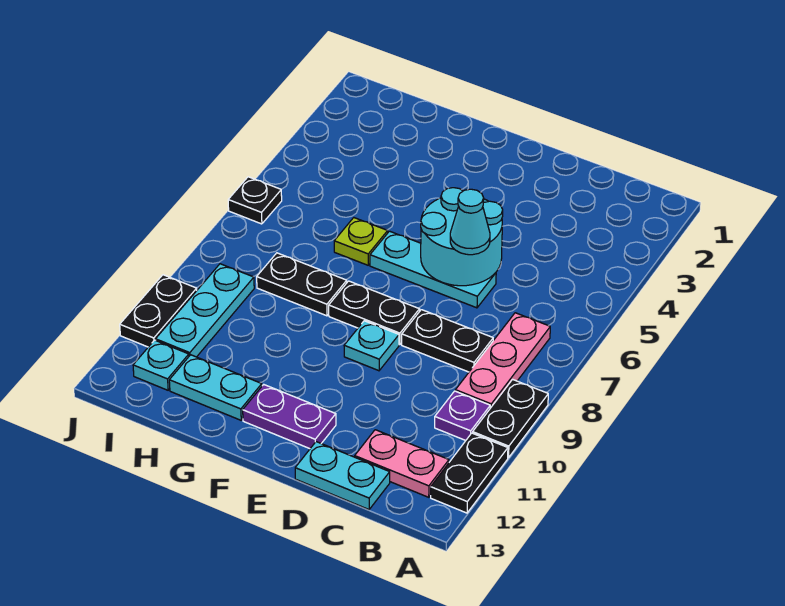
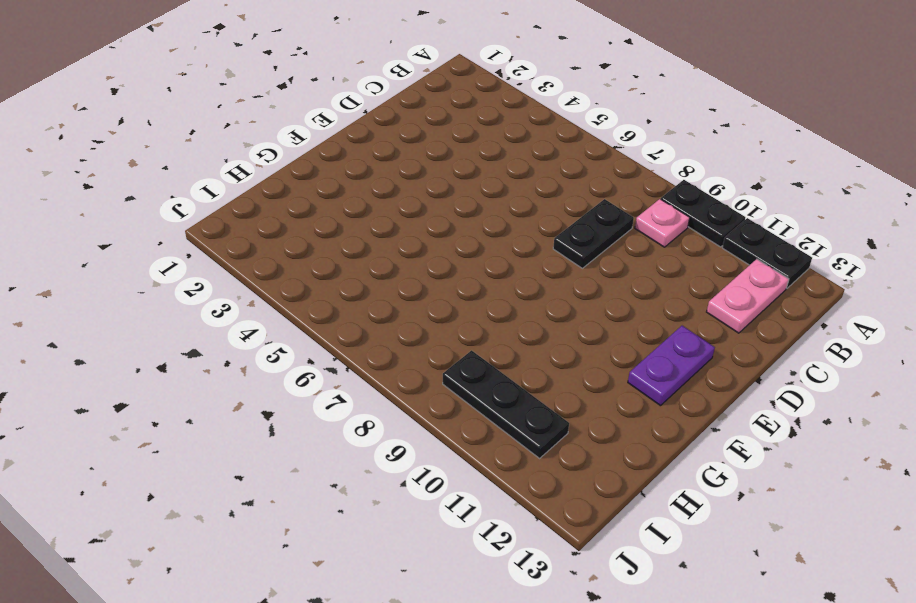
pink plate B9 level 1 -> pink plate B7:B9 level 1
black plate I9:I11 level 1 -> cyan plate I9:I11 level 1
none -> purple plate B10 level 1
none -> cyan plate C13:D13 level 1
none -> cyan plate D6:F6 level 1

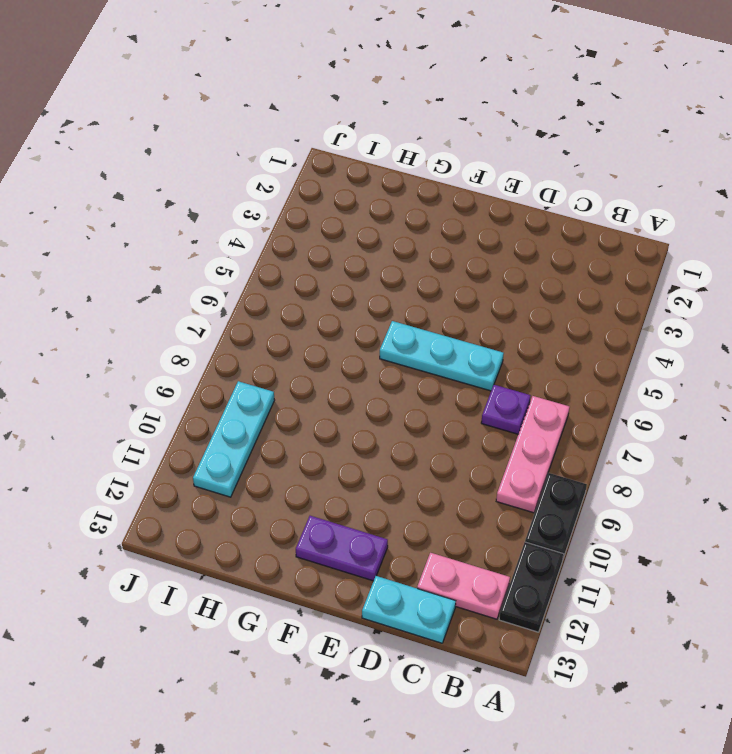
purple plate C7 level 1 -> purple plate B10 level 1
none -> black plate C8:D8 level 1
none -> black plate E8:F8 level 1
none -> cyan plate E9 level 1

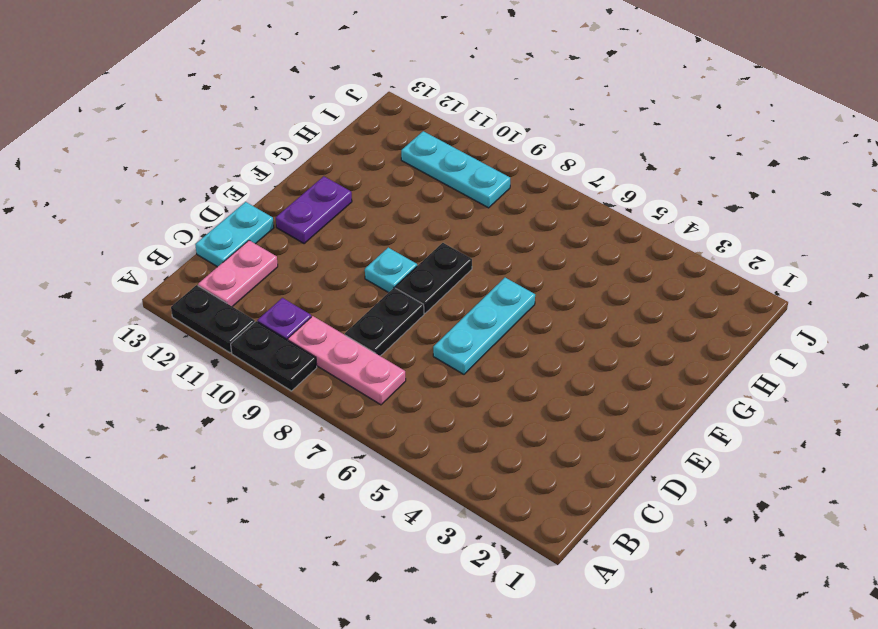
none -> lime plate G6 level 1
none -> black plate G8:H8 level 1
none -> cyan plate G12:H12 level 1

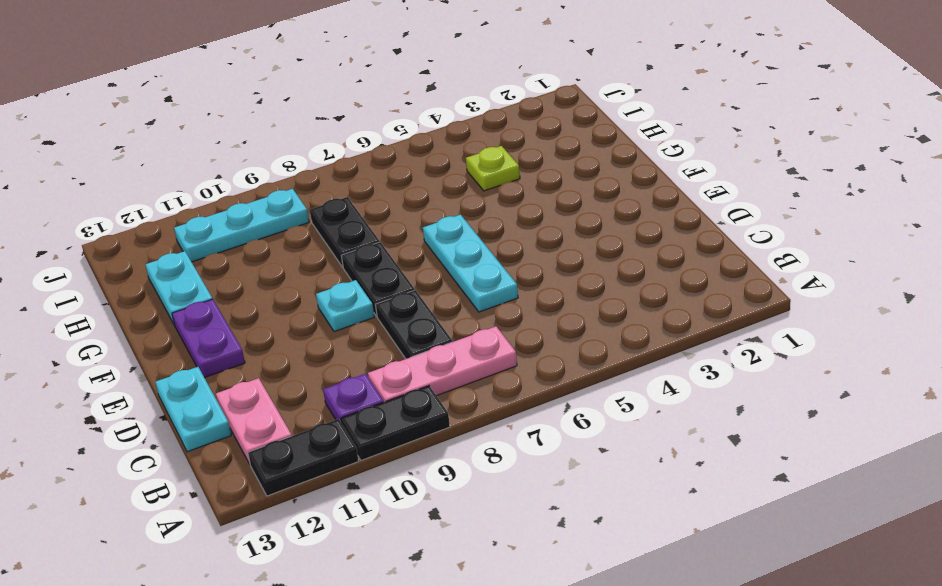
lime plate H4 level 1 -> lime plate G6 level 1
none -> cyan plate I12 level 1
none -> black plate J6 level 1
none -> black plate J10:J11 level 1

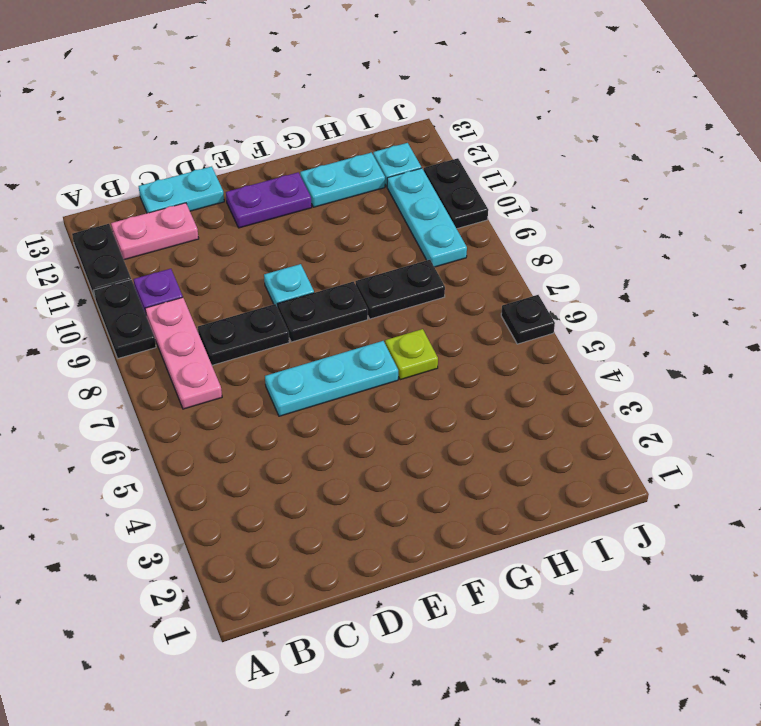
none -> cyan round brick D5:E6 level 2
none -> cyan cone D6 level 3

